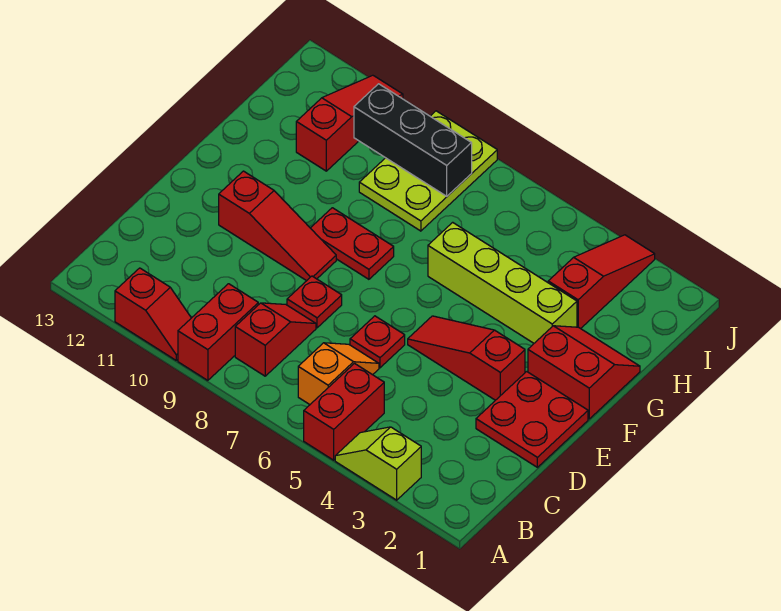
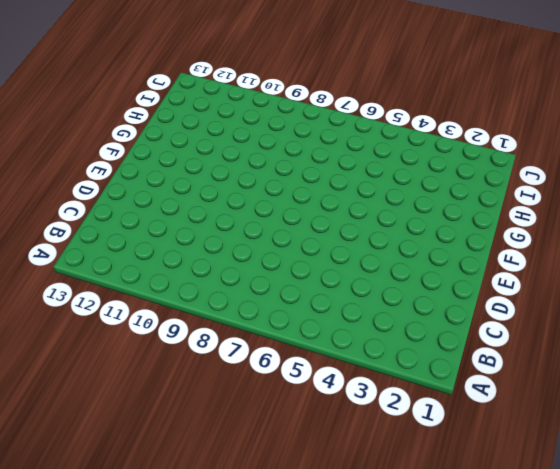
none -> lime slope A3:A4 level 1 top 3
none -> red brick A5:B5 level 1
none -> red brick A9:B9 level 1

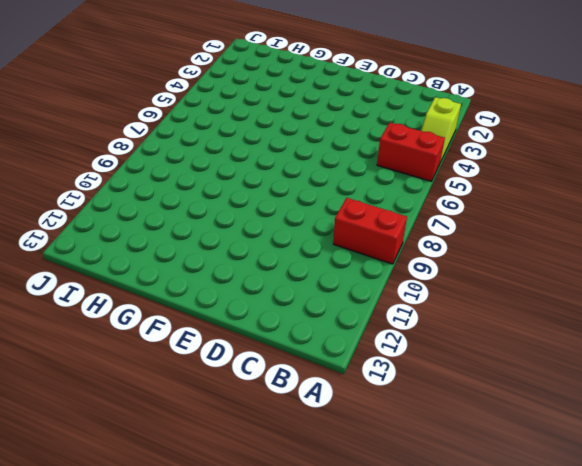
none -> red slope A10:A11 level 1 top 11
none -> orange slope B6:C6 level 1 top B
none -> red slope B8:C8 level 1 top B

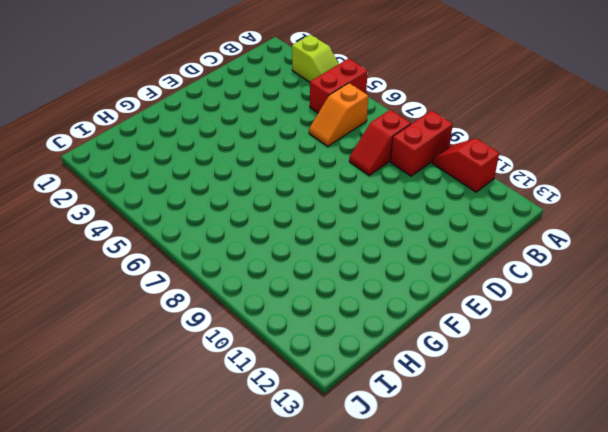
none -> red plate D1:E2 level 1
none -> red plate D6 level 1
none -> red plate D8 level 1

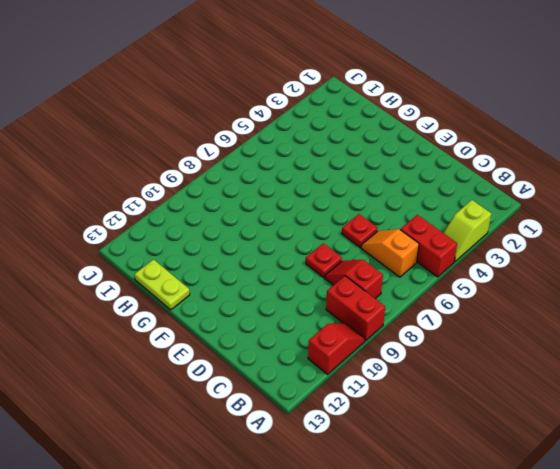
lime plate G13:H13 level 1 -> none
none -> red plate D1:E2 level 1
none -> red slope E3:E5 level 1 top 3
none -> red slope E9:E11 level 1 top 11

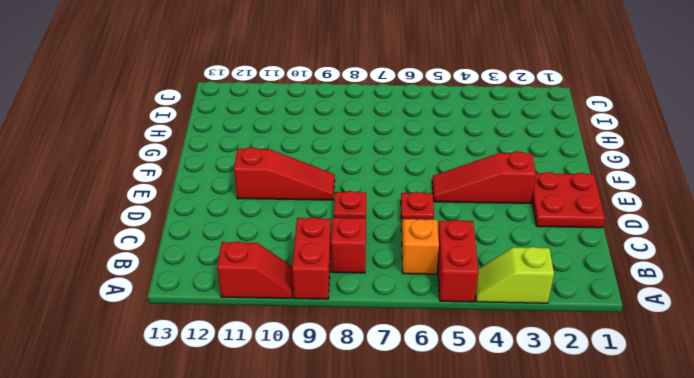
none -> red slope F1:G2 level 1 top F
none -> red plate F8:F9 level 1
none -> lime brick G3:G6 level 1

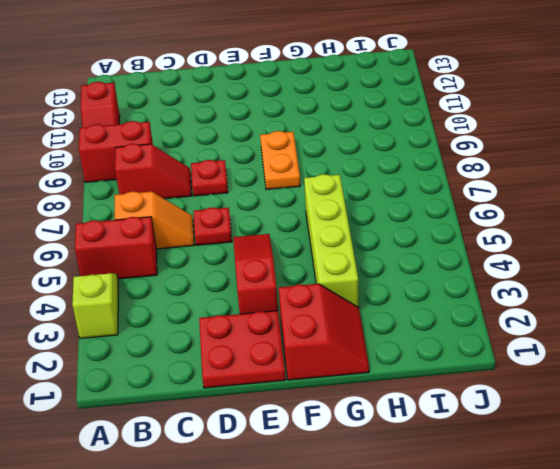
orange plate F8:F9 level 1 -> red plate F8:F9 level 1
none -> red slope E9:E11 level 1 top 11
none -> red slope H3:J3 level 1 top H
none -> lime plate H8:J9 level 1

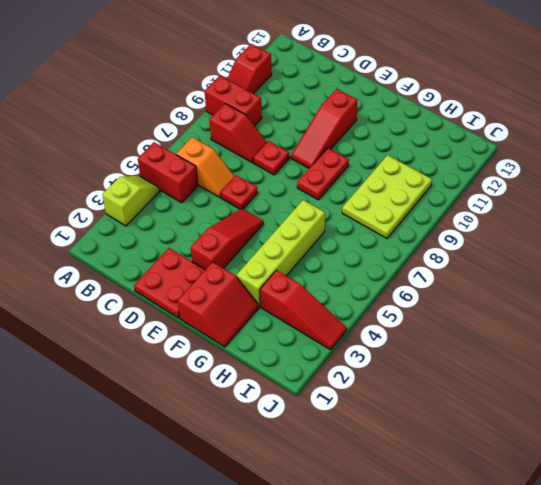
lime plate H8:I10 level 1 -> lime plate H8:J9 level 1
none -> red slope H11:J11 level 1 top H
none -> black brick I8:I10 level 2

